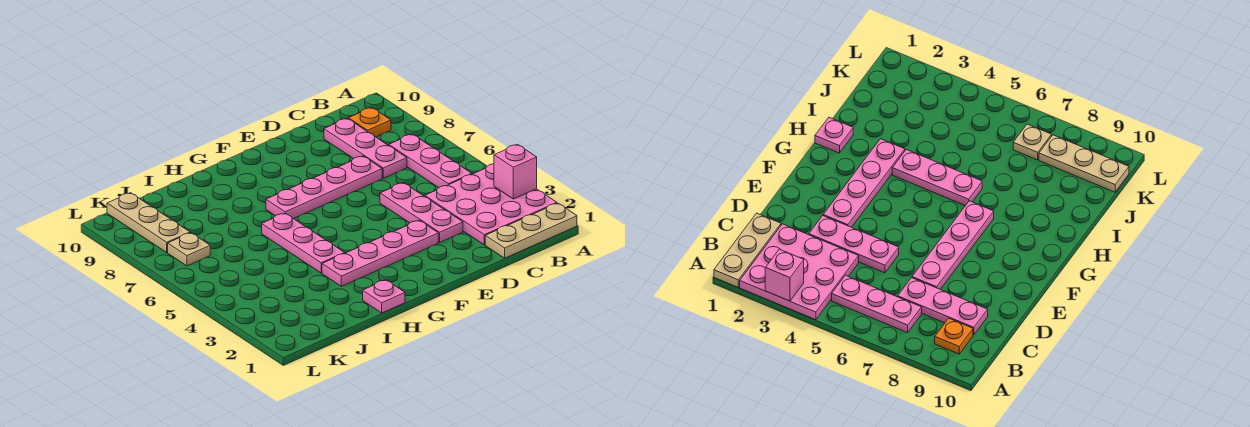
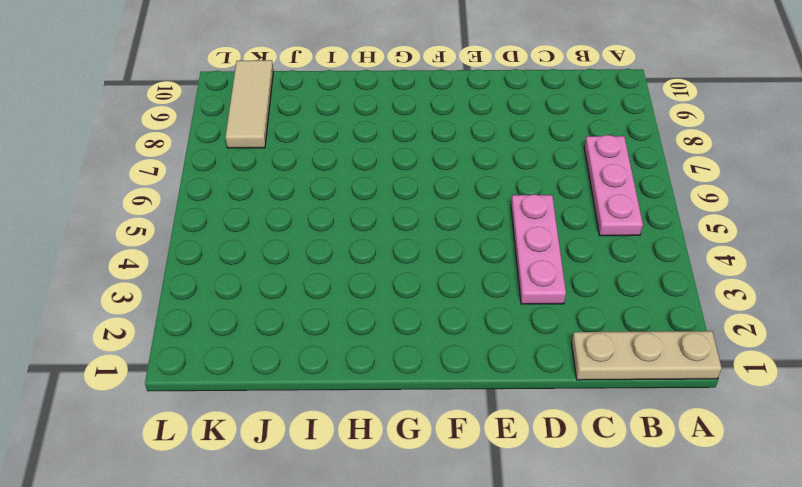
tan tile K8:K10 level 1 -> tan plate K8:K10 level 1
none -> pink plate A2:C4 level 1
none -> orange plate B9 level 1
none -> pink plate C7:C9 level 1

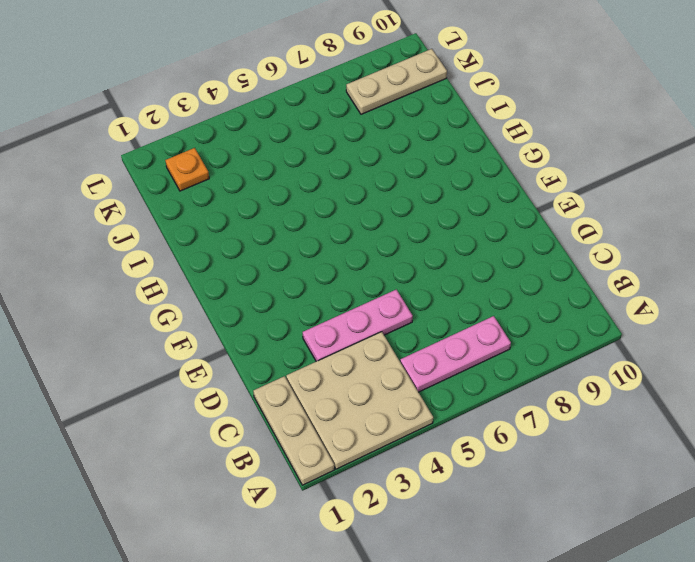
tan plate A2:C4 level 1 -> pink plate A2:C4 level 1
orange plate K2 level 1 -> orange plate B9 level 1
none -> pink plate C7:C9 level 1
none -> pink plate D7:G7 level 1
none -> pink plate E3:H3 level 1

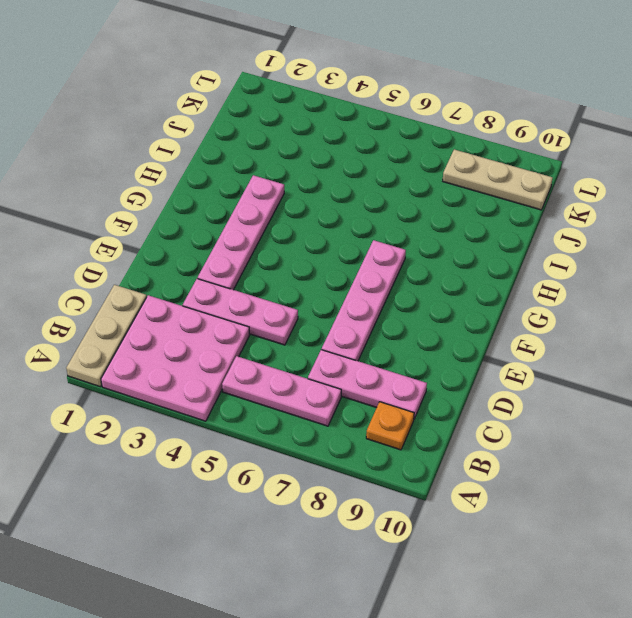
none -> pink plate H1 level 1
none -> pink plate H4:H6 level 1
none -> tan plate K7 level 1

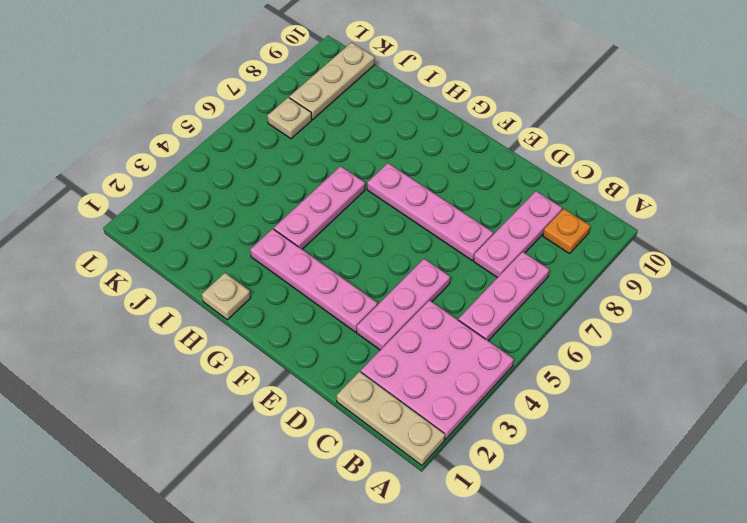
tan plate H1 level 1 -> pink plate H1 level 1
none -> pink brick A3 level 2

